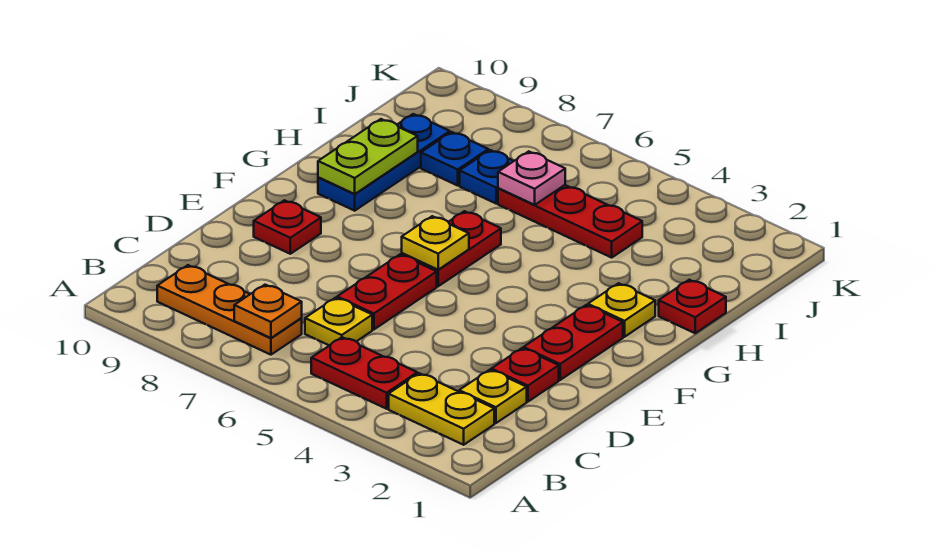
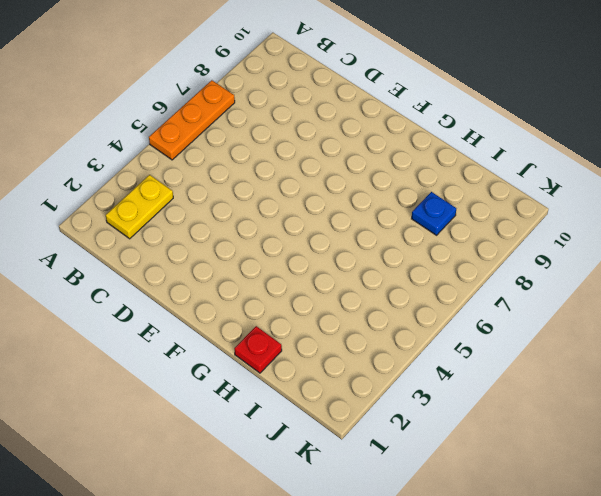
orange plate A5:A7 level 1 -> orange plate B7:B9 level 1
none -> red plate B4:B5 level 1
none -> yellow plate C2 level 1
none -> yellow plate C6 level 1

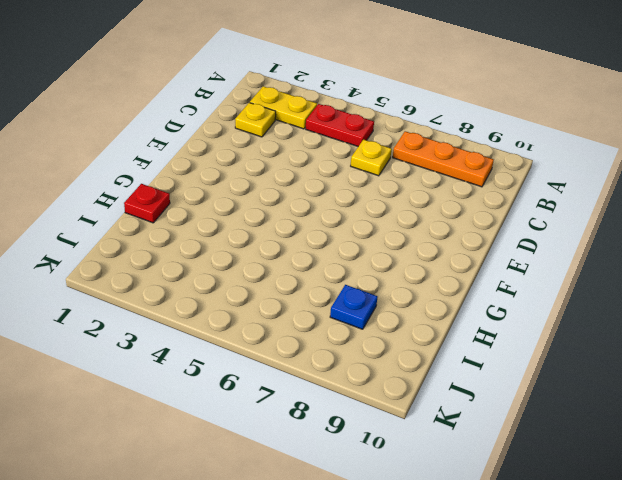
none -> red plate D2 level 1
none -> red plate D6:E6 level 1
none -> red plate E2:F2 level 1

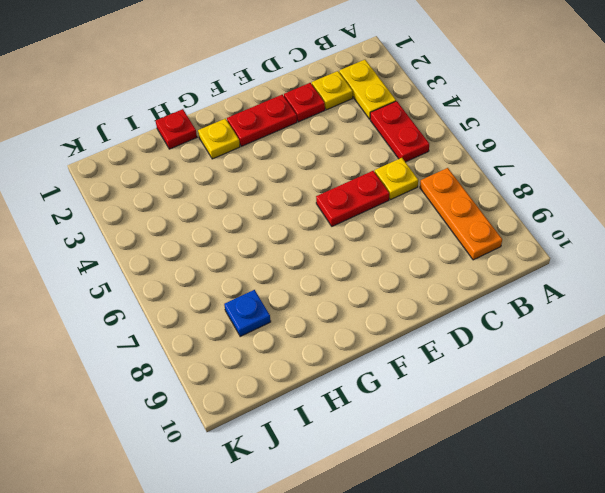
none -> red plate E9 level 1
none -> red plate F6:G6 level 1
none -> blue plate G9:I9 level 1

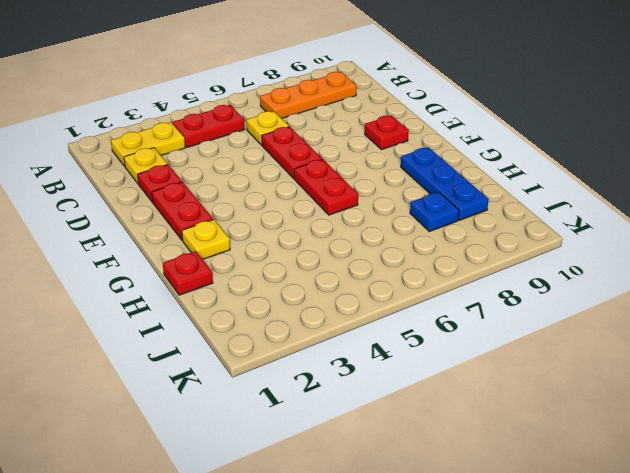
none -> red plate I4:I6 level 1
none -> blue plate I7 level 1
none -> orange plate B7 level 2

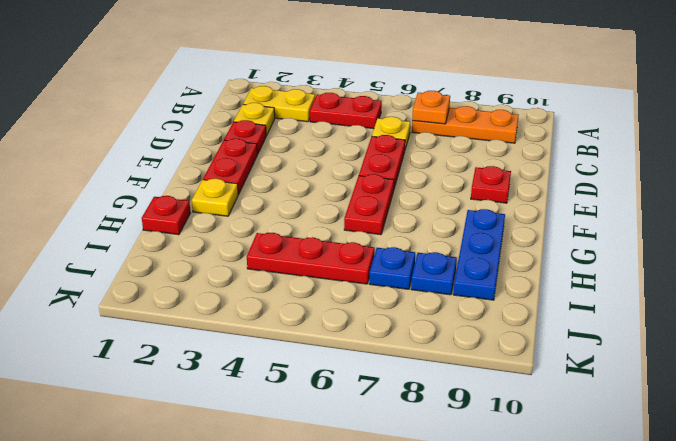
none -> yellow plate F6 level 2
none -> lime plate G9:H9 level 2
none -> pink plate I6 level 2

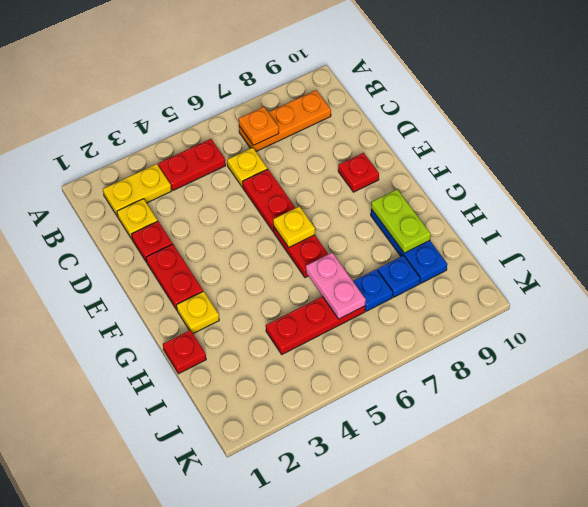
pink plate H6:I6 level 2 -> pink plate I6 level 2

